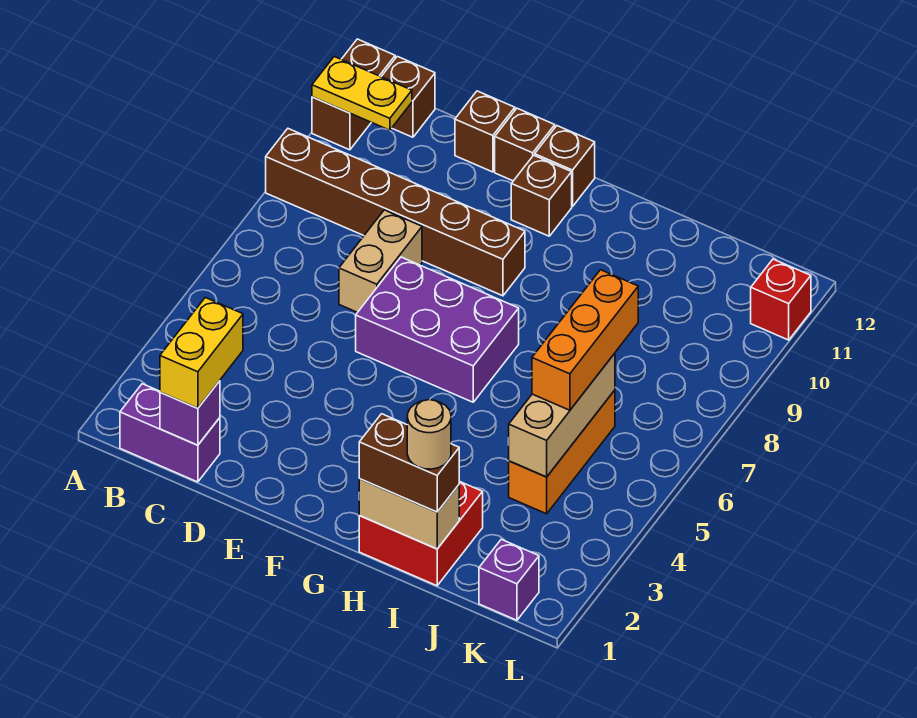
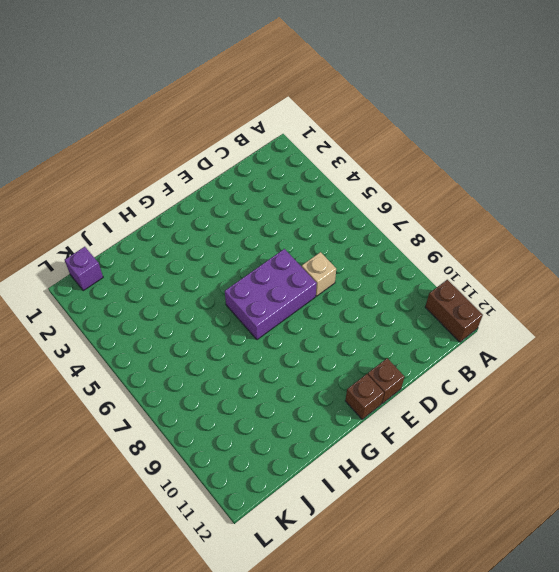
tan brick D7 level 1 -> tan brick D7:D8 level 1
none -> brown brick A9:F9 level 1
none -> purple brick B1:C1 level 1
none -> brown brick B12 level 1

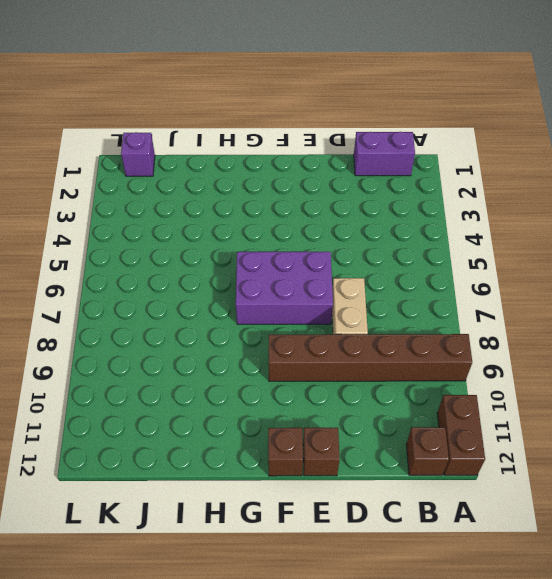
none -> brown brick D12 level 1
none -> brown brick F11 level 1
none -> red brick H1:I2 level 1

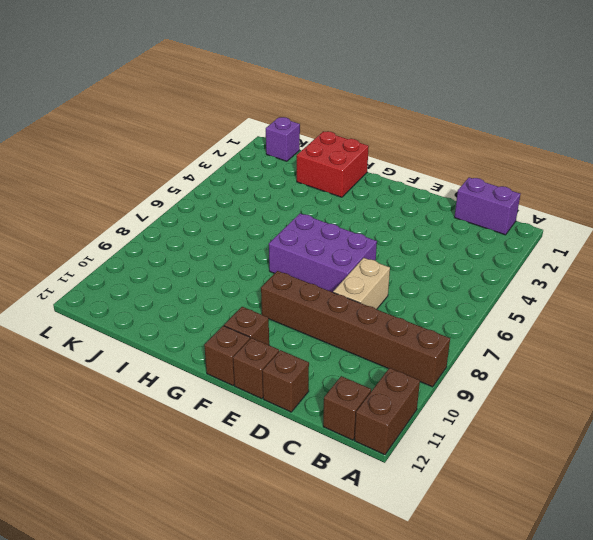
none -> orange brick J4:J6 level 1
none -> red brick L11 level 1
none -> yellow plate A11:B11 level 2

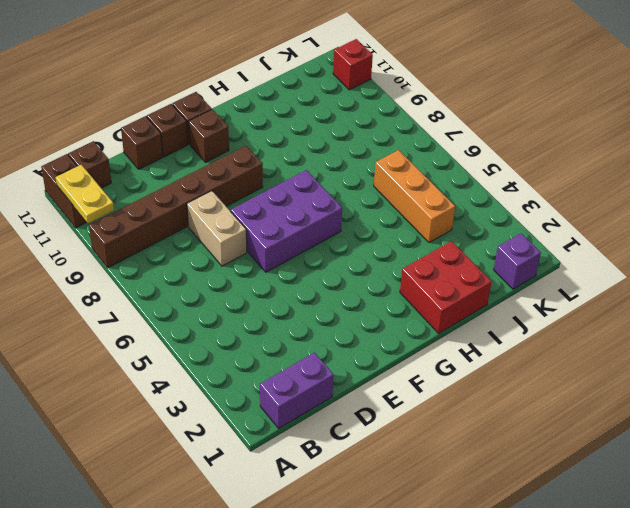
yellow plate A10:A11 level 2 -> yellow plate A11:B11 level 2
none -> purple brick C1 level 2
none -> tan brick H1:I1 level 2
none -> tan brick J4:J6 level 2

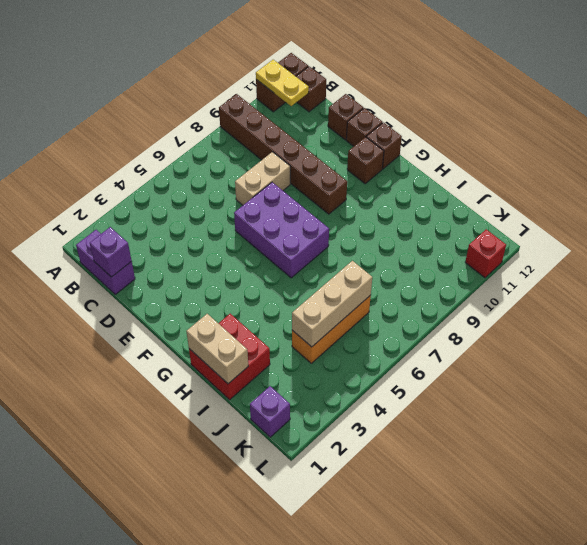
none -> yellow brick C1:C2 level 3
none -> brown brick H1:I1 level 3
none -> orange brick J5:J7 level 3

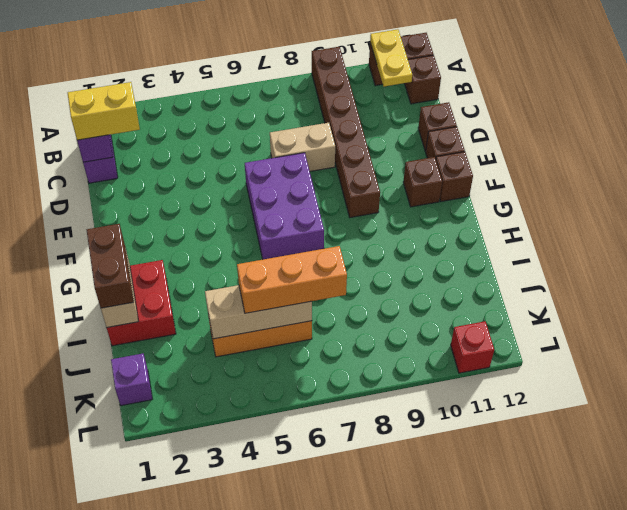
none -> tan round brick I1 level 4

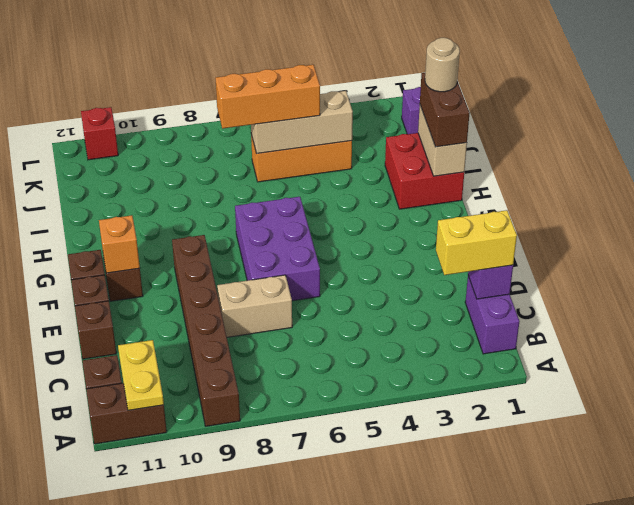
orange brick F11 level 2 -> none

